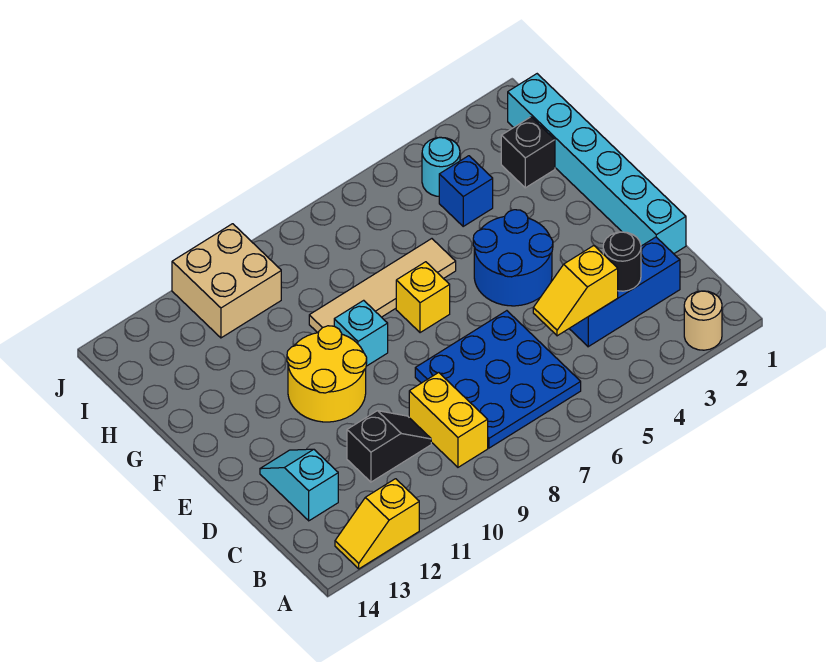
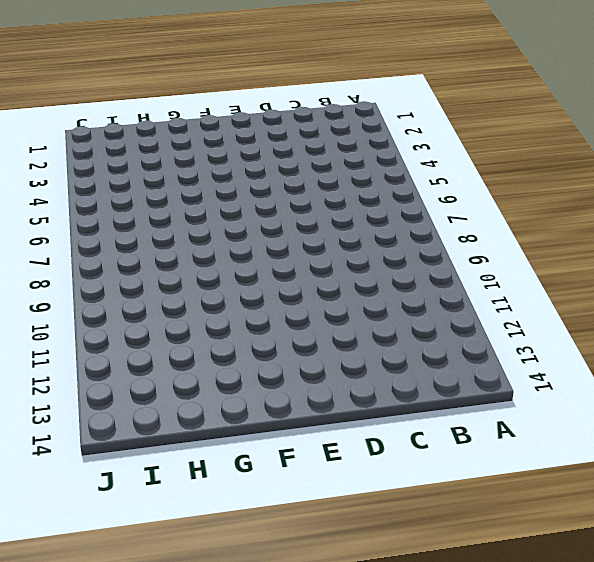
none -> tan round brick A2 level 1
none -> yellow slope A12:A13 level 1 top 12
none -> blue plate B6:D8 level 1

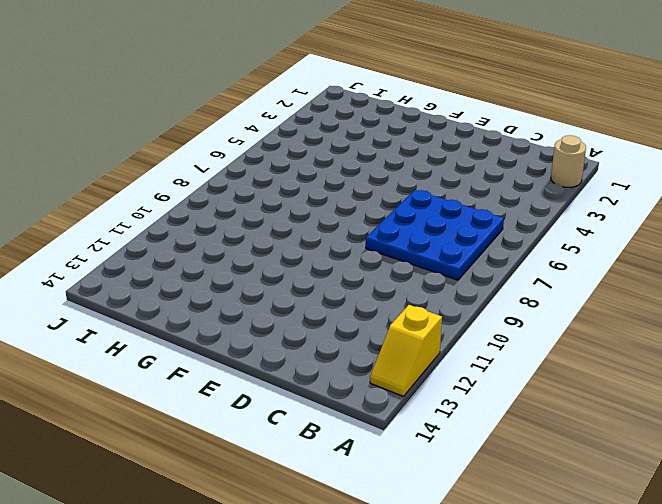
none -> yellow brick B9:C9 level 1
none -> blue brick C2:C4 level 1
none -> black slope C10:C11 level 1 top 11

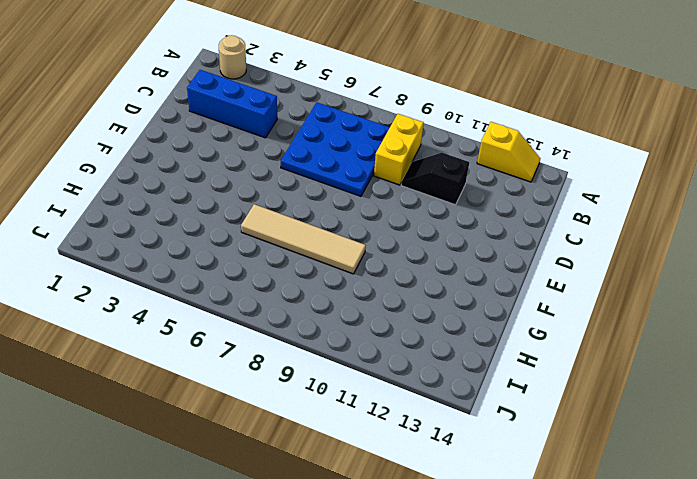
none -> cyan slope C13:D13 level 1 top C
none -> cyan brick D1:I1 level 1
none -> blue round brick E4:F5 level 1

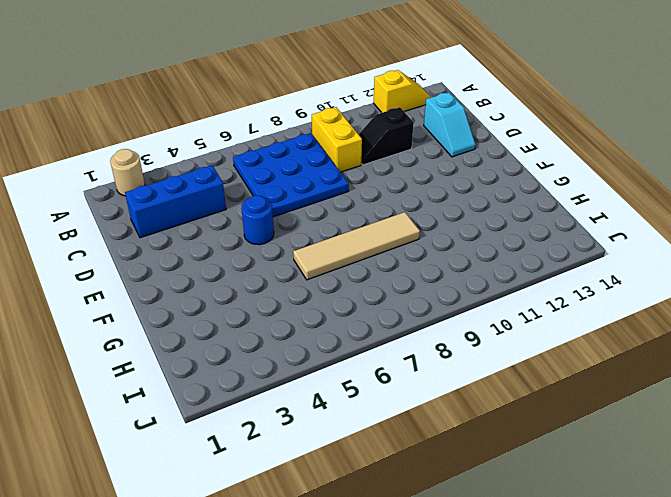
blue round brick E5 level 1 -> blue round brick E4:F5 level 1
none -> cyan brick D1:I1 level 1
none -> yellow round brick E10:F11 level 1
none -> yellow brick F7 level 1

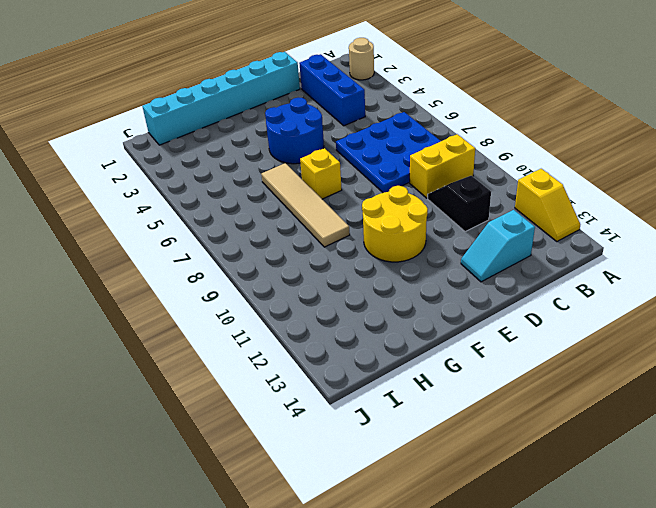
none -> cyan brick F9 level 1
none -> black brick H2 level 1
none -> blue brick H4 level 1

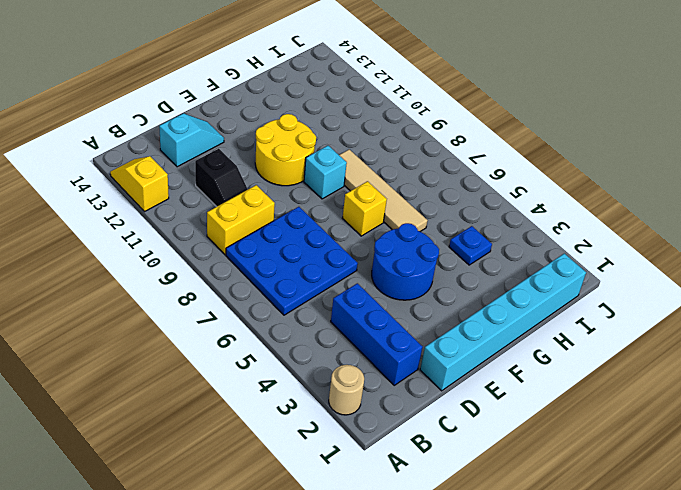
blue plate H4 level 1 -> blue brick H4 level 1
none -> black brick H2 level 1
none -> cyan round brick I4 level 1
none -> tan brick I10:J11 level 1

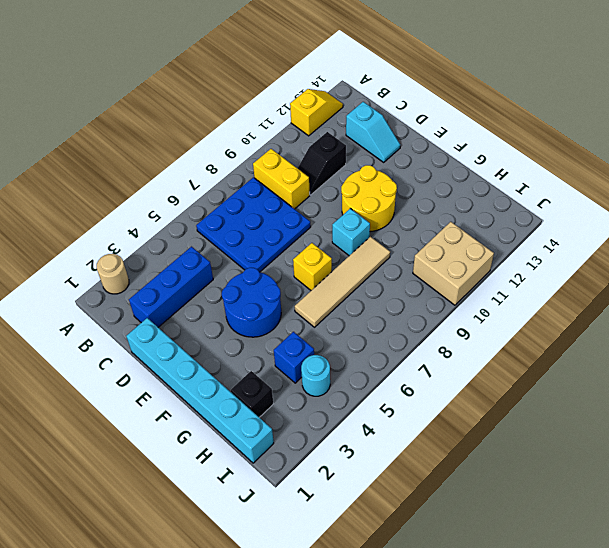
none -> black round brick C3 level 2
none -> yellow slope C4:C5 level 2 top 4

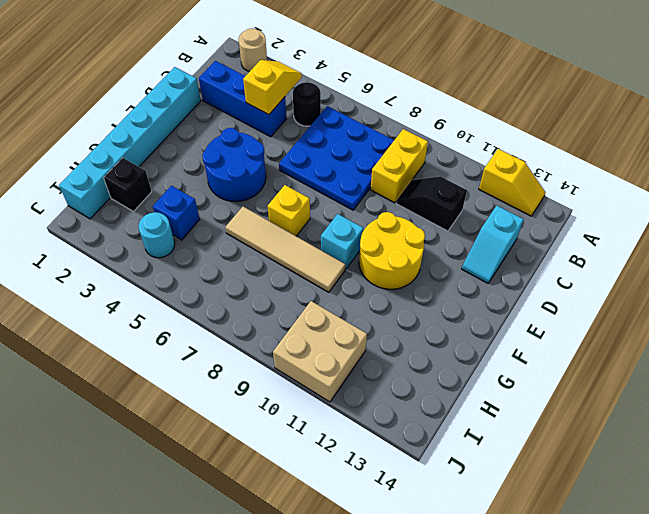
yellow slope B4:C4 level 2 top C -> yellow slope C4:C5 level 2 top 4
black round brick B5 level 1 -> black round brick C3 level 2

